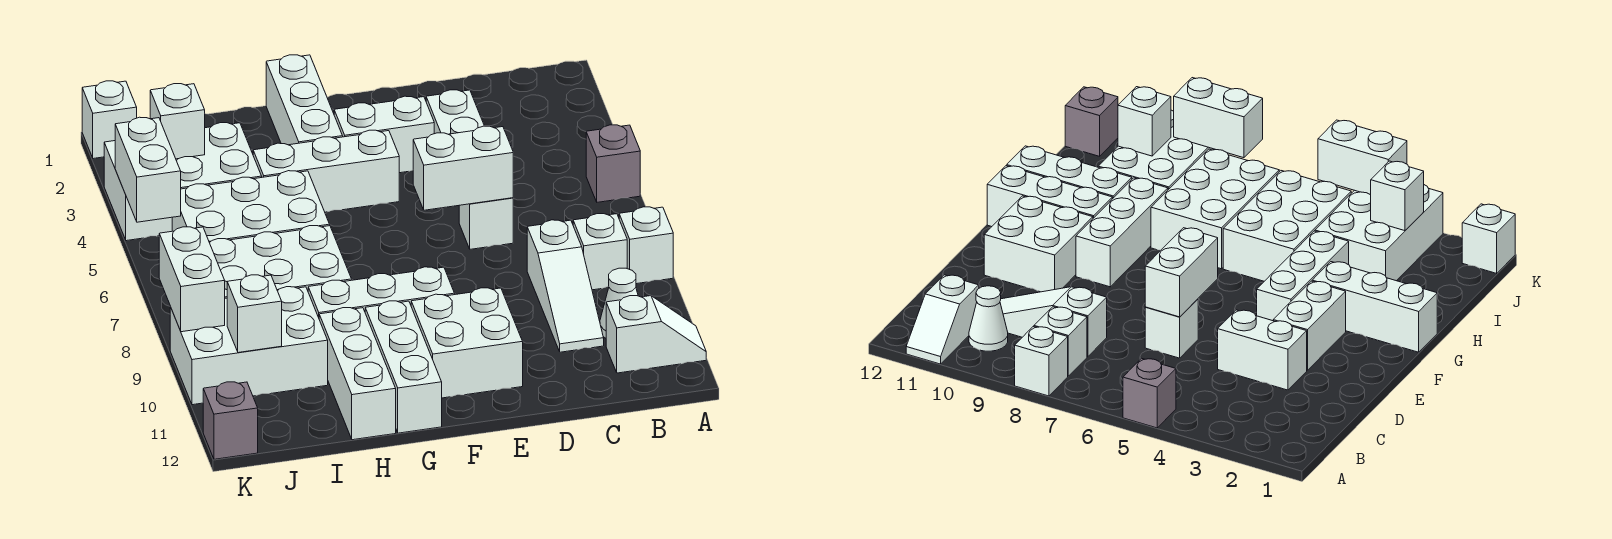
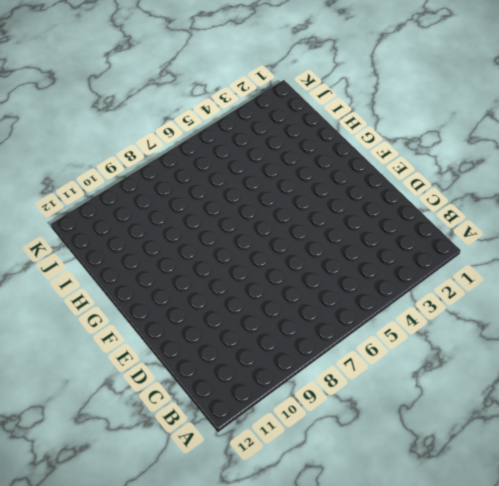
none -> grey brick A5 level 1
none -> white brick A8 level 1
none -> white slope A11:B11 level 1 top B

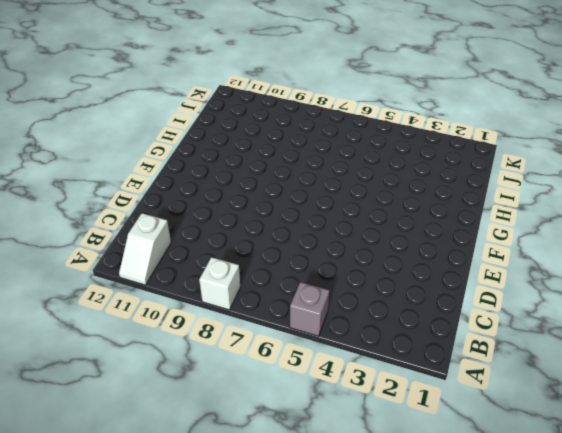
none -> white brick B8 level 1
none -> white cone B10 level 1
none -> white slope C8:C10 level 1 top 8

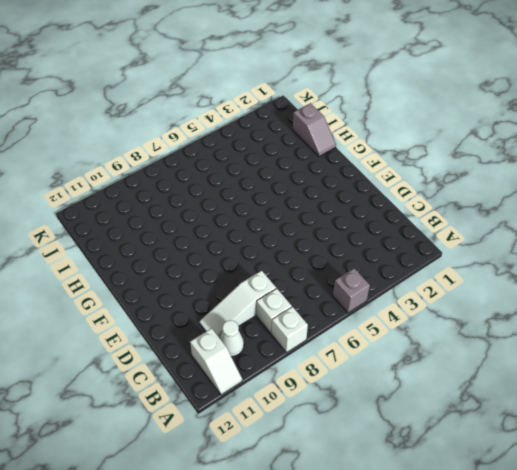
grey slope H1:I1 level 1 top I -> none
none -> white brick D3:D4 level 1
none -> white brick D6 level 1
none -> white brick E3:F3 level 1

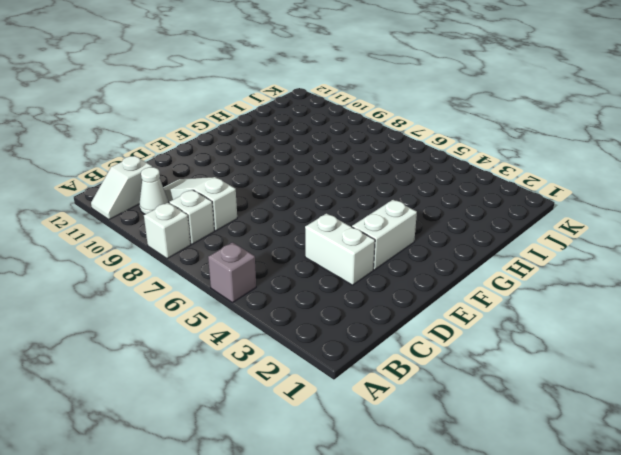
none -> white brick D6 level 1
none -> white brick E10:F11 level 1
none -> white brick F4:H4 level 1

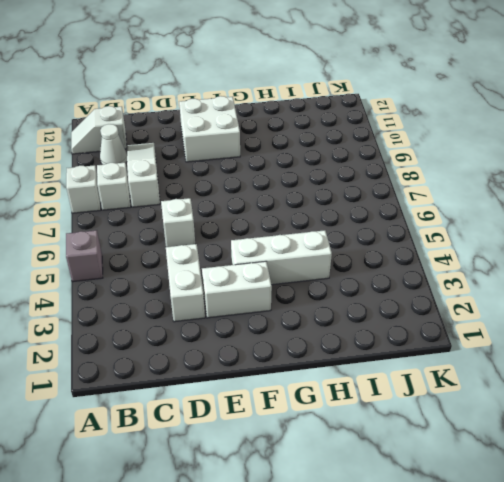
none -> white brick F9:H9 level 1
none -> white brick G1:G3 level 1
none -> white brick G10:G12 level 1

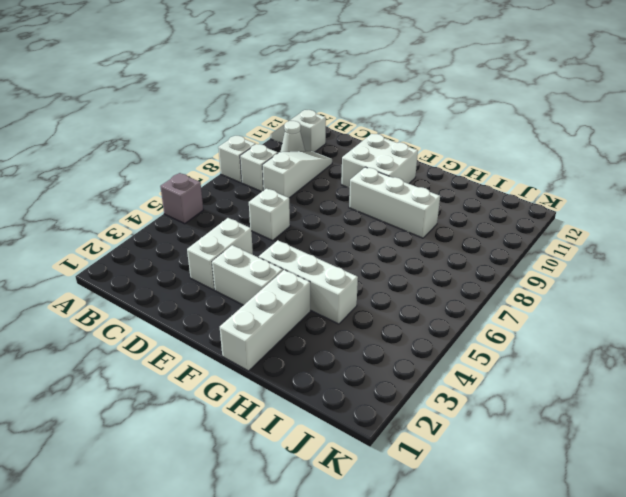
none -> white brick G10:G12 level 1
none -> white brick H5:J6 level 1
none -> white brick H7:J8 level 1

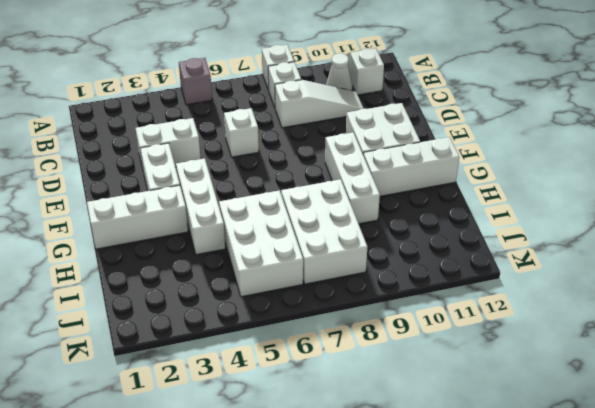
none -> white brick H10:H12 level 1
none -> white brick I3:K4 level 1
none -> white brick I9:K10 level 1

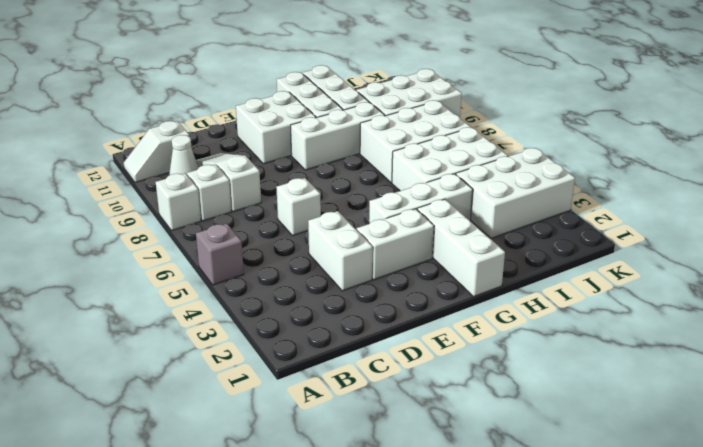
none -> white brick K1 level 1
none -> grey brick K12 level 1
none -> white brick D6:E6 level 2

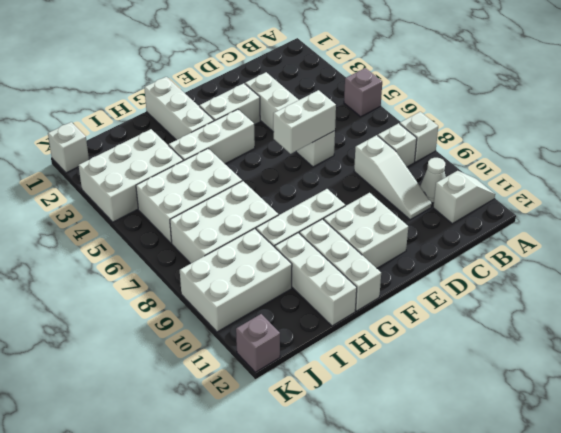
none -> white brick J3 level 2
none -> white brick J10 level 2
none -> white brick K4:K5 level 2

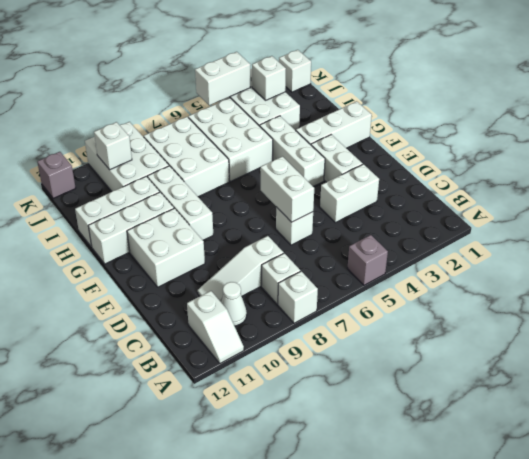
none -> white brick K8:K9 level 2

